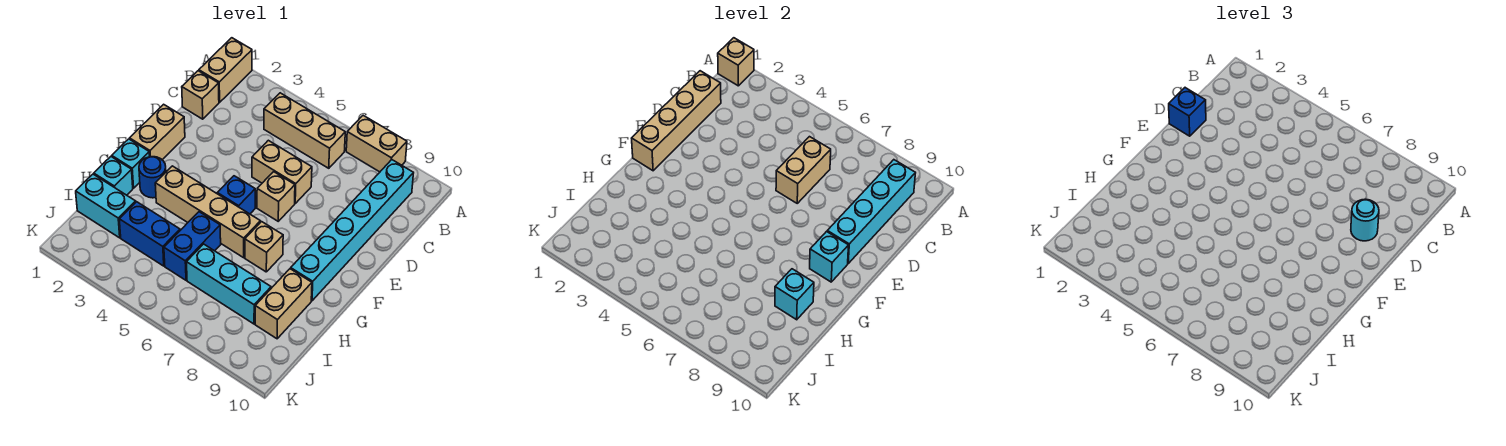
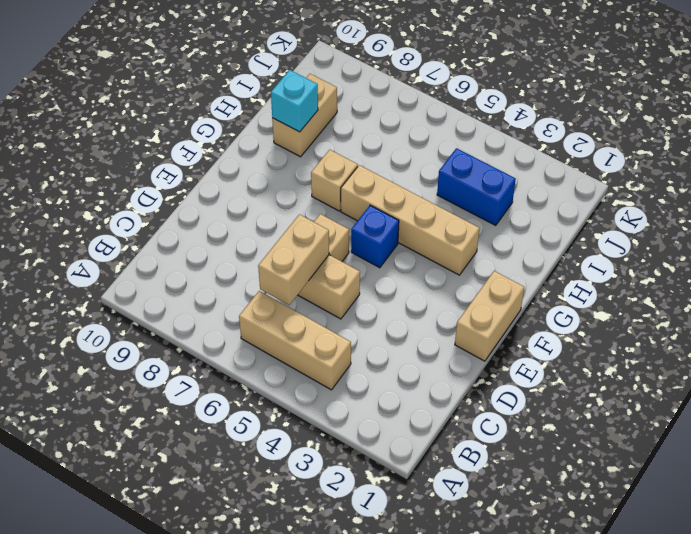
none -> tan brick A1:B1 level 1
none -> tan brick A7:A8 level 1
none -> cyan brick B9:G9 level 1

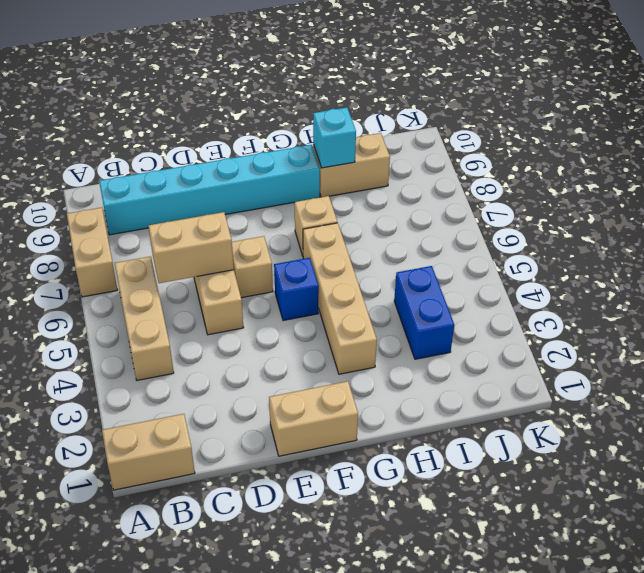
none -> tan brick C1 level 1
none -> cyan brick G1 level 1
none -> blue round brick G2 level 1

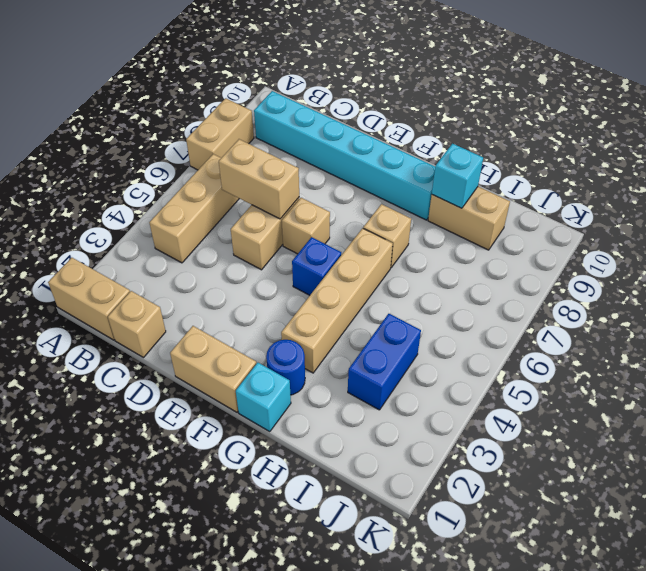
none -> cyan brick H1 level 1
none -> blue brick H5:I5 level 1
none -> cyan brick I1:I2 level 1

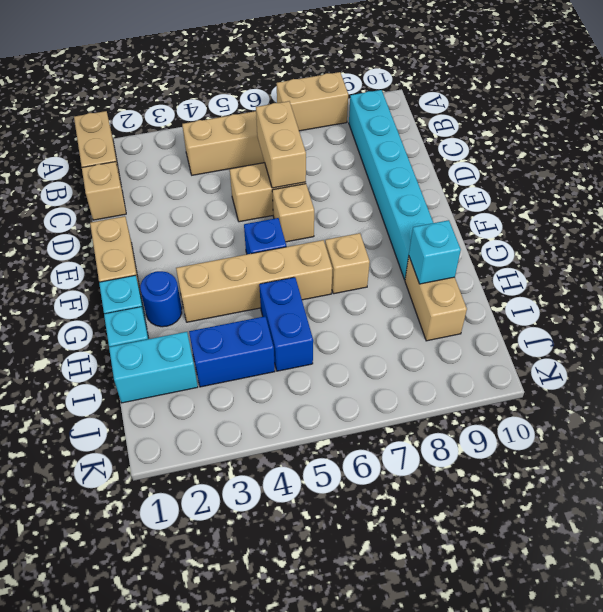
none -> cyan brick I6:I8 level 1
none -> tan brick A1 level 2
none -> cyan brick B9:E9 level 2

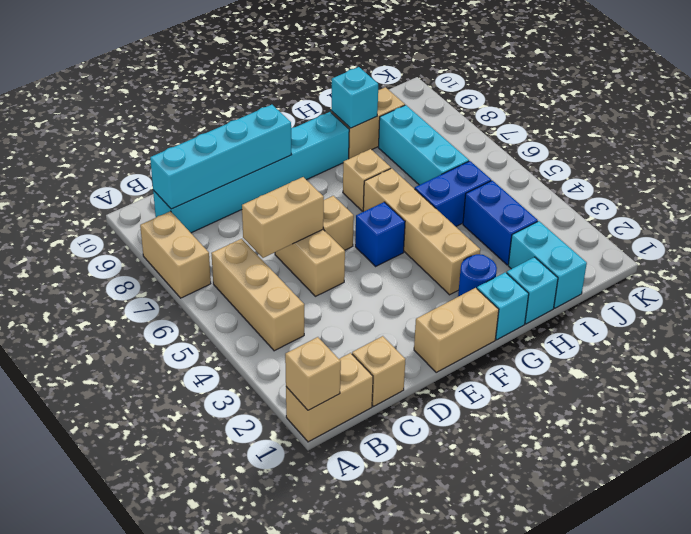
none -> tan brick C1:F1 level 2
none -> cyan brick F9 level 2
none -> blue brick D1 level 3

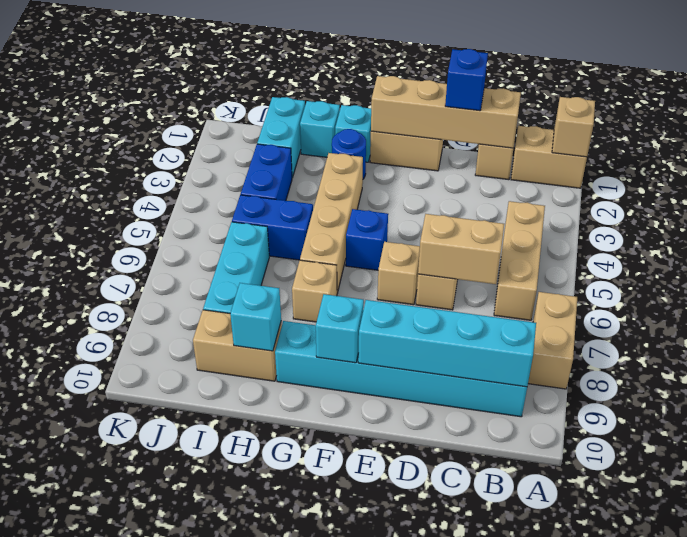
none -> cyan round brick D9 level 3

